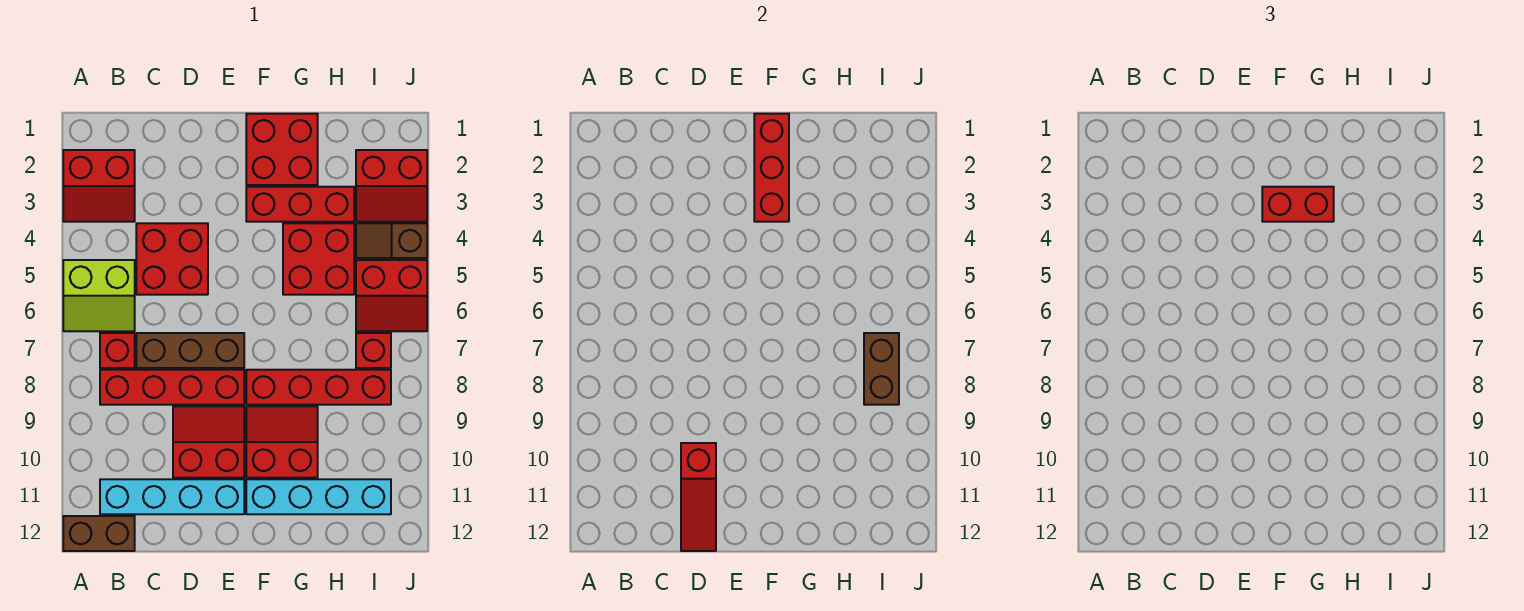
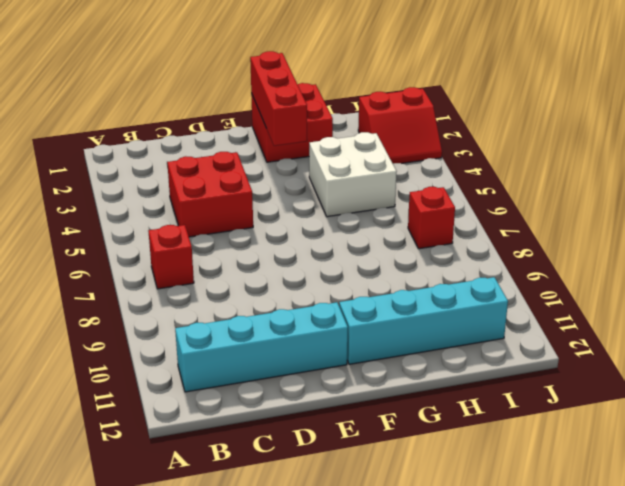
white brick G4:H5 level 1 -> red brick G4:H5 level 1
none -> red slope A2:B3 level 1 top 2
none -> lime slope A5:B6 level 1 top 5
none -> brown brick A12:B12 level 1

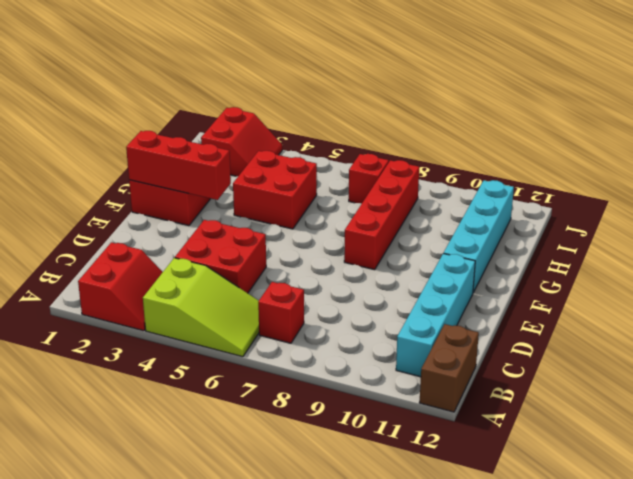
lime slope A4:B6 level 1 top 4 -> lime slope A5:B6 level 1 top 5
none -> red brick B8:E8 level 1
none -> brown brick C7:E7 level 1
none -> red slope D9:E10 level 1 top 10

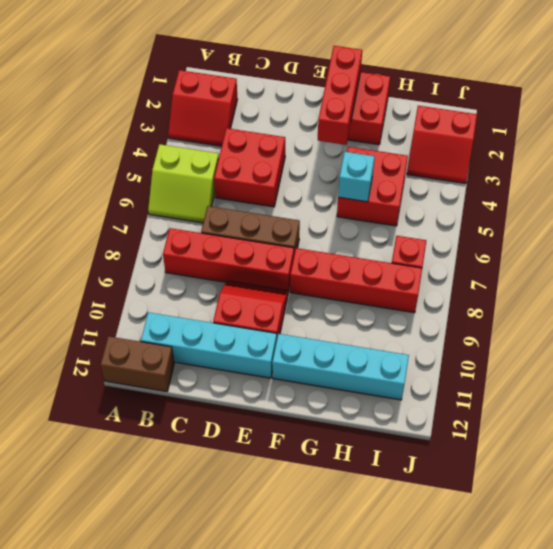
cyan brick G5 level 2 -> none
none -> red brick B7 level 1
none -> red brick F3:H3 level 1
none -> red slope F9:G10 level 1 top 10

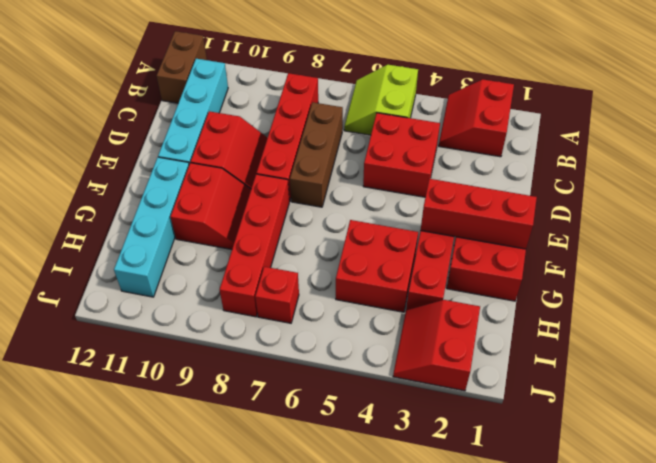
none -> red brick B7 level 1
none -> brown slope I4:J4 level 1 top J
none -> red slope I5:J6 level 1 top 5

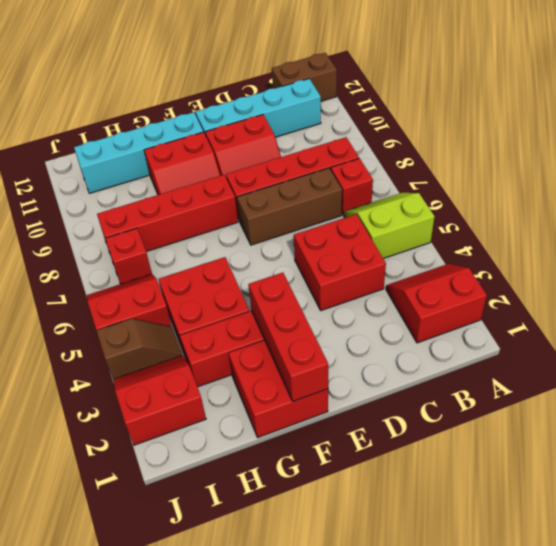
none -> red slope D10:D12 level 2 top 10
none -> brown brick I7:I8 level 2
none -> red brick F3:G3 level 3

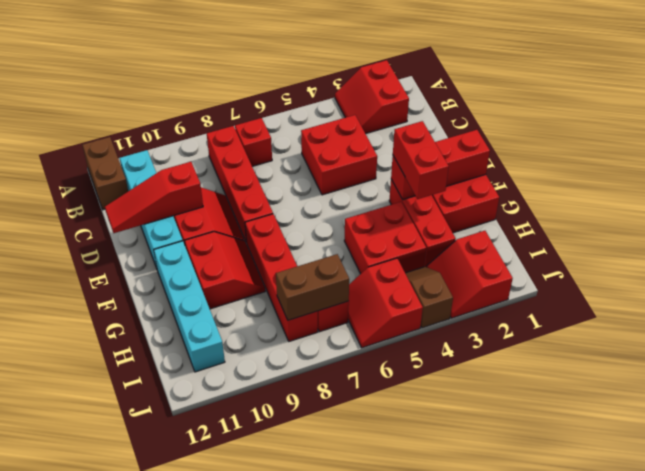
none -> lime slope A5:B6 level 1 top 5
none -> brown brick C7:E7 level 1

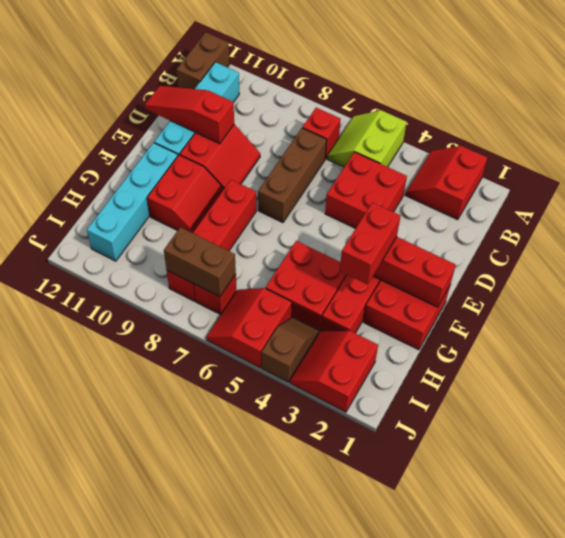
none -> red brick B8:E8 level 1

